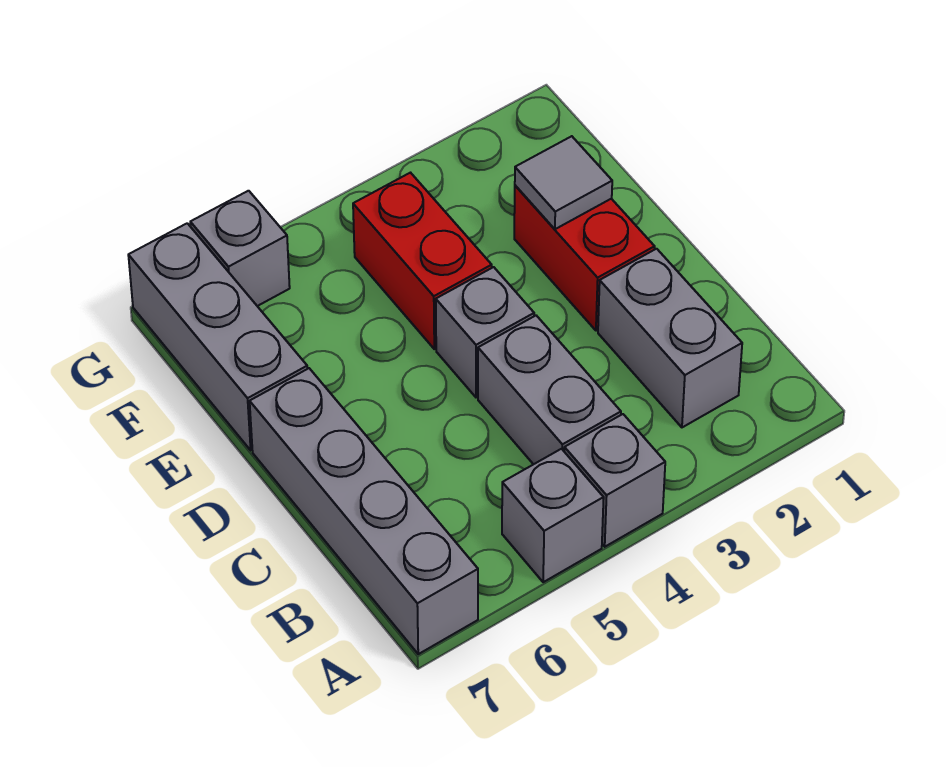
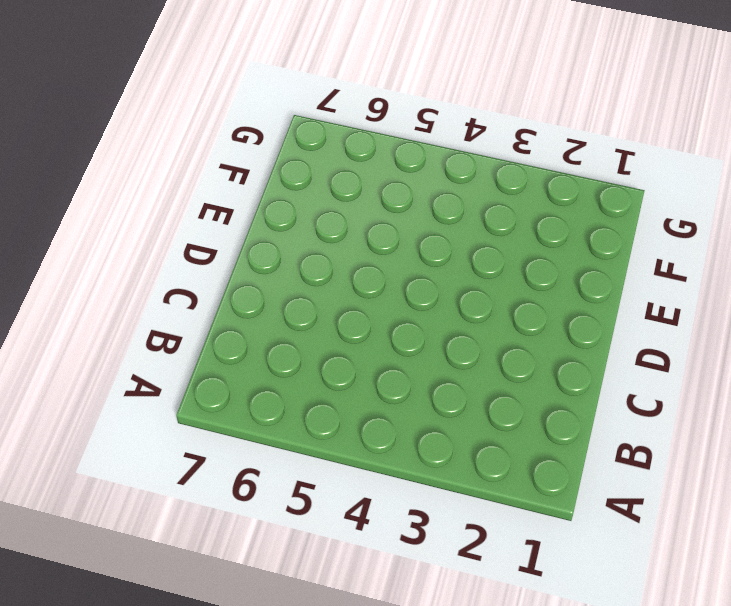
none -> grey brick A4 level 1
none -> grey brick A5 level 1

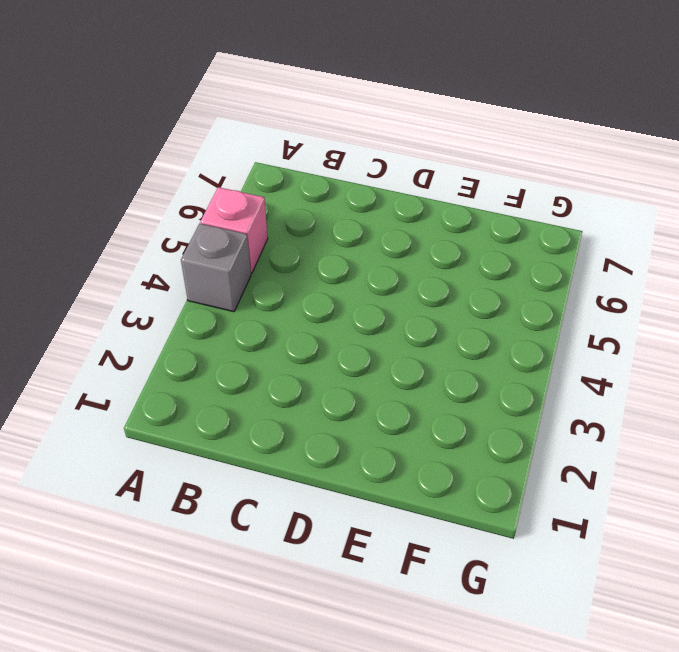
pink brick A5 level 1 -> grey brick A5 level 1
none -> grey brick A7:D7 level 1
none -> grey brick B2:C2 level 1

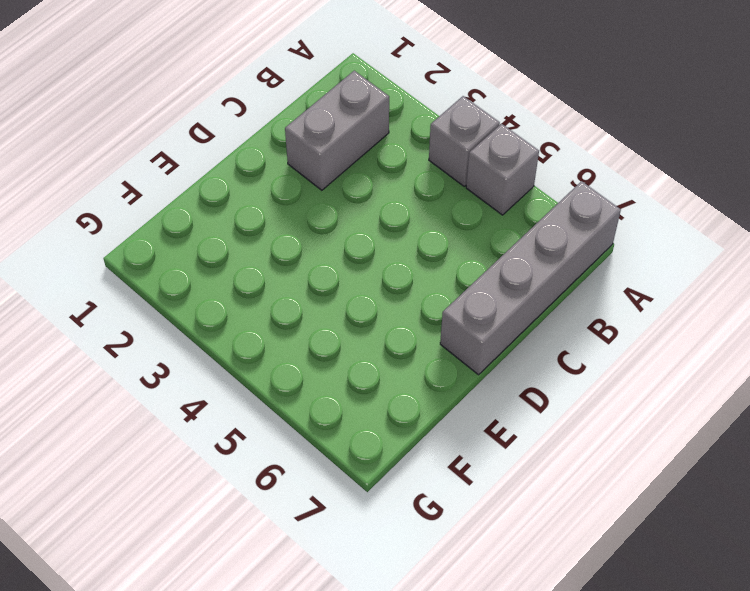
none -> grey brick B4:C4 level 1
none -> red brick D2:E2 level 1

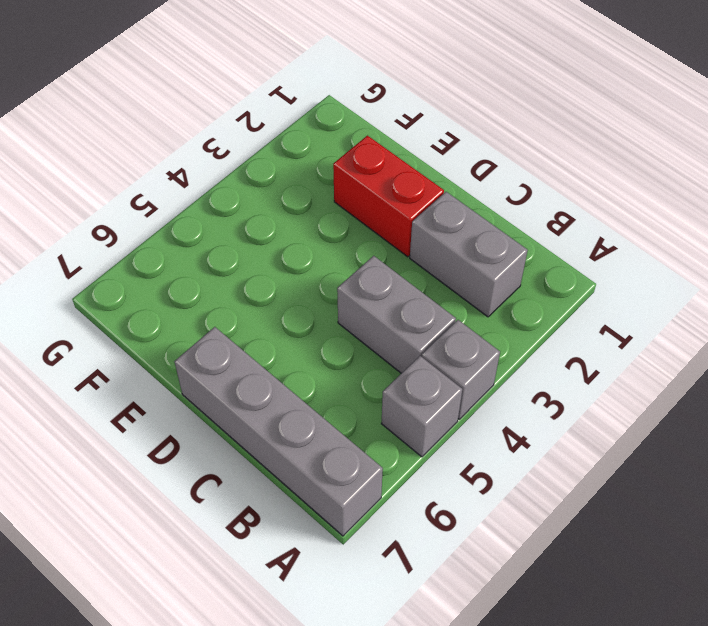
none -> grey brick D4 level 1
none -> red brick E4:F4 level 1

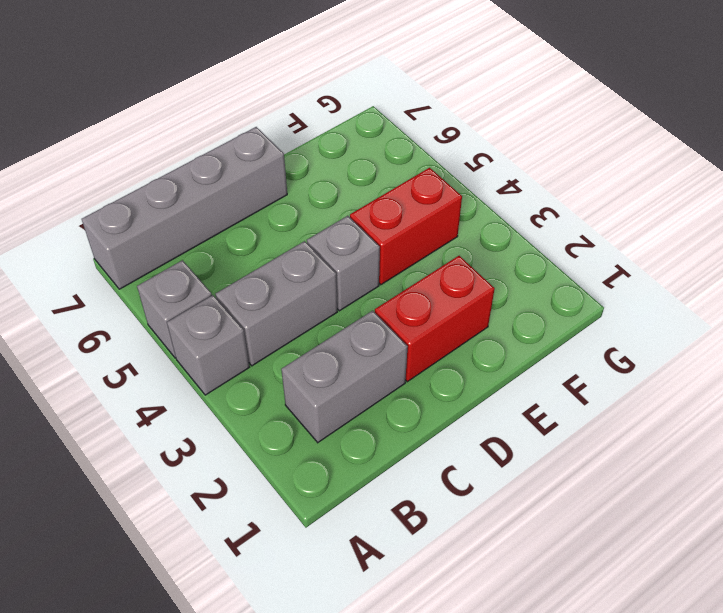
none -> grey brick E7:G7 level 1
none -> grey brick G6 level 1

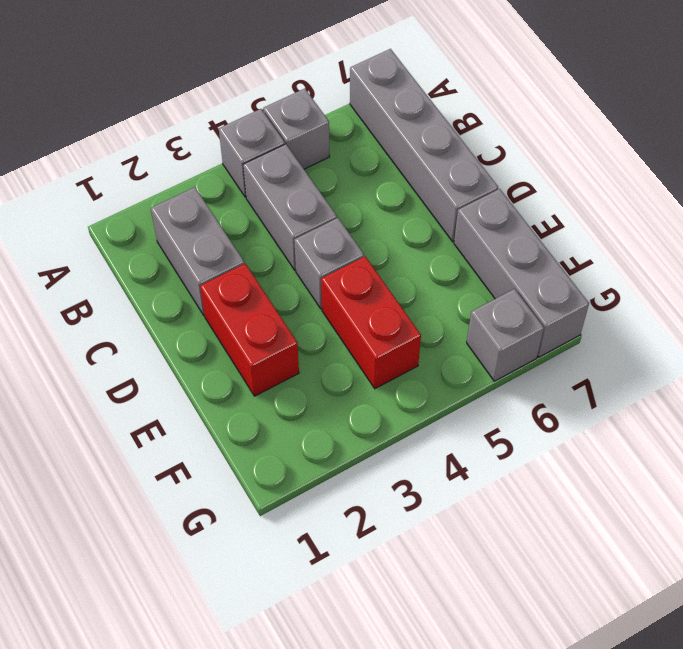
none -> grey tile E2 level 2

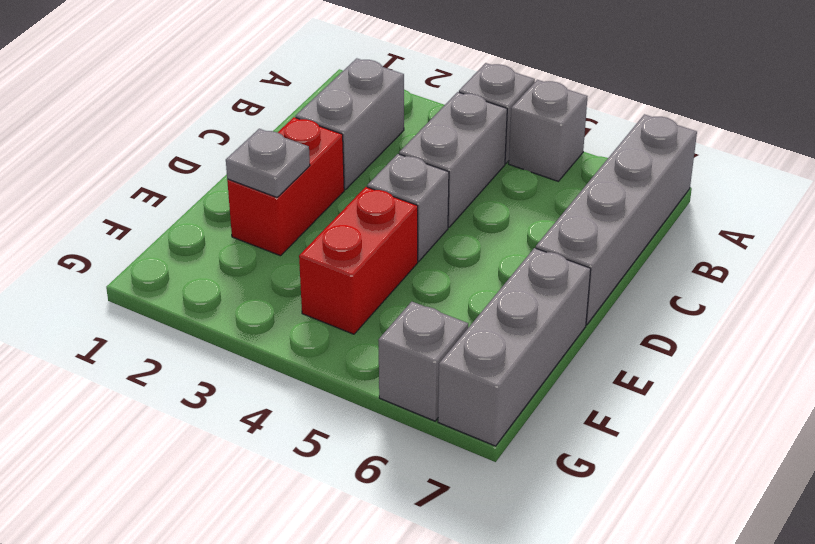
grey plate E2 level 2 -> grey tile E2 level 2

